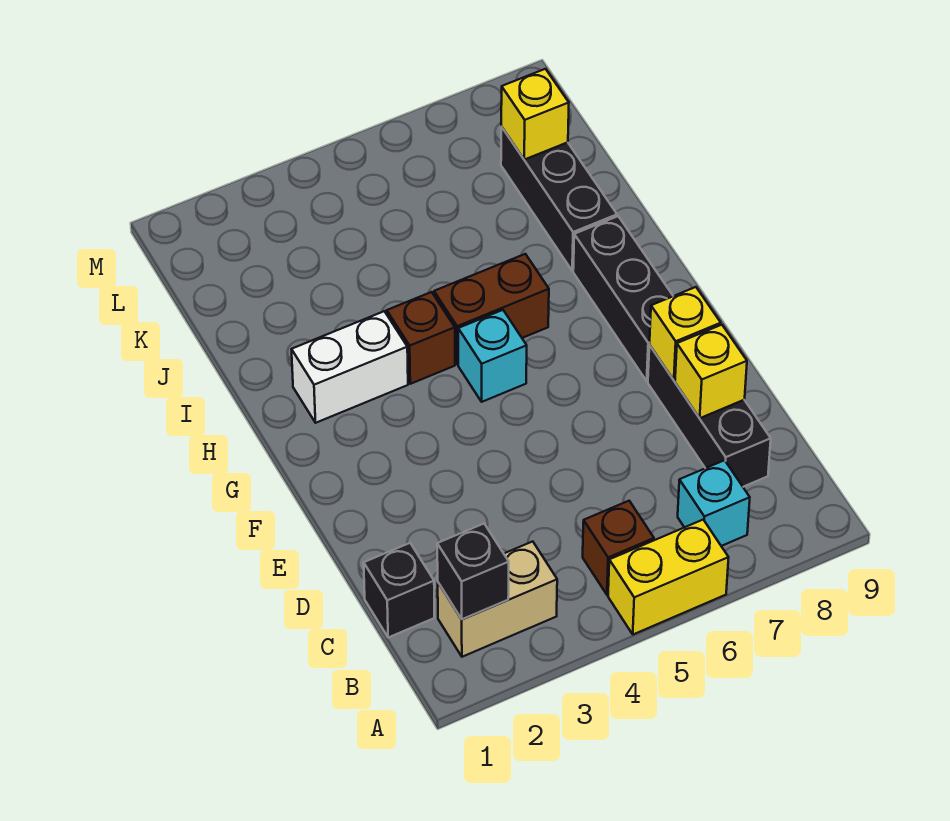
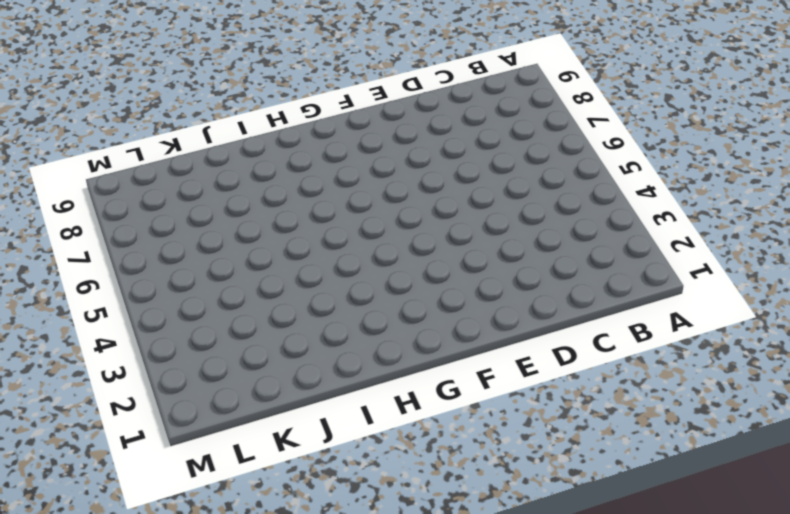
none -> yellow brick A5:A6 level 1
none -> tan brick B2:B3 level 1
none -> brown brick B5 level 1

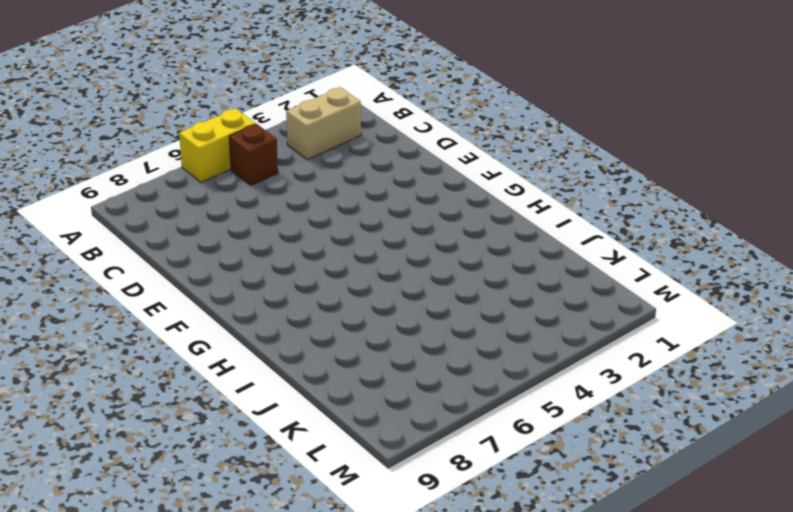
none -> cyan brick B7 level 1
none -> black brick C1 level 1
none -> black brick C8:E8 level 1

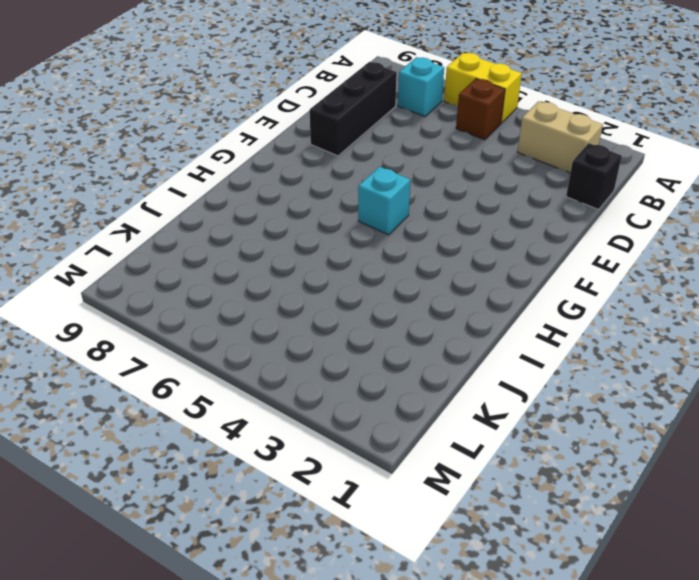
none -> black brick F8:H8 level 1
none -> white brick H2:H3 level 1
none -> brown brick H4 level 1

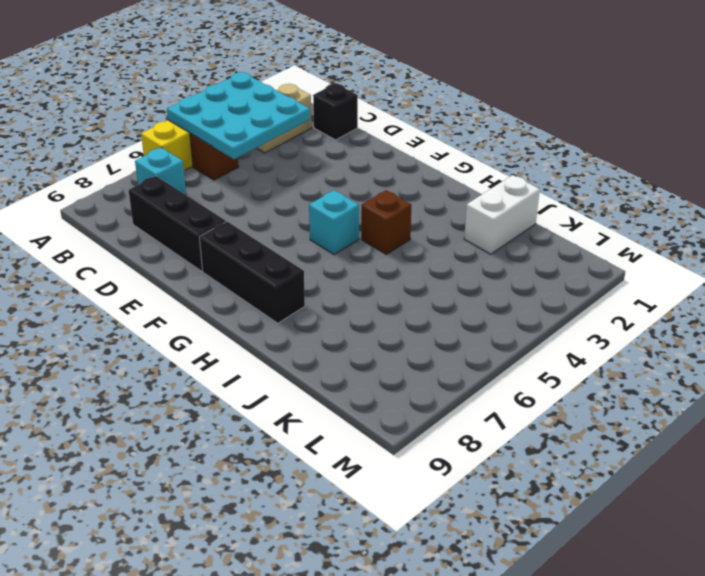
cyan plate A3:C5 level 2 -> none
white brick J1:J2 level 1 -> white brick H2:H3 level 1
none -> brown brick H5:H6 level 1
none -> black brick I8:K8 level 1
none -> black brick B2 level 2

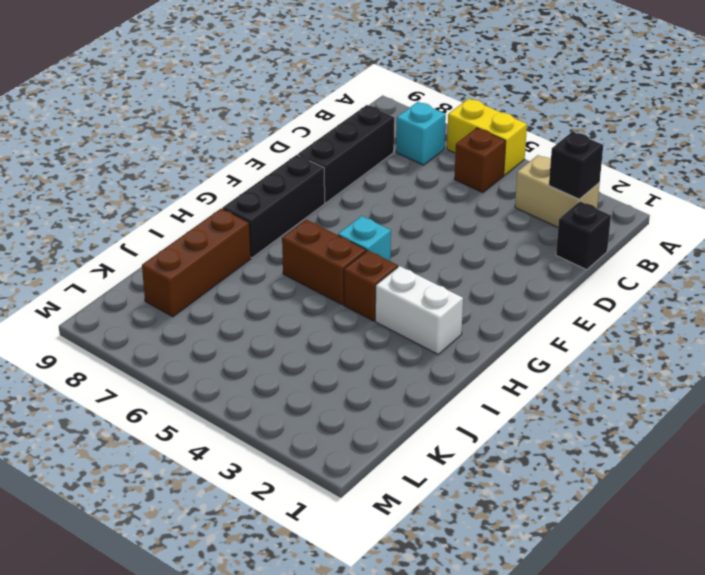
brown brick I8:K8 level 1 -> black brick I8:K8 level 1
none -> yellow brick D8 level 2
none -> yellow brick E8 level 2
none -> yellow brick K8 level 2

